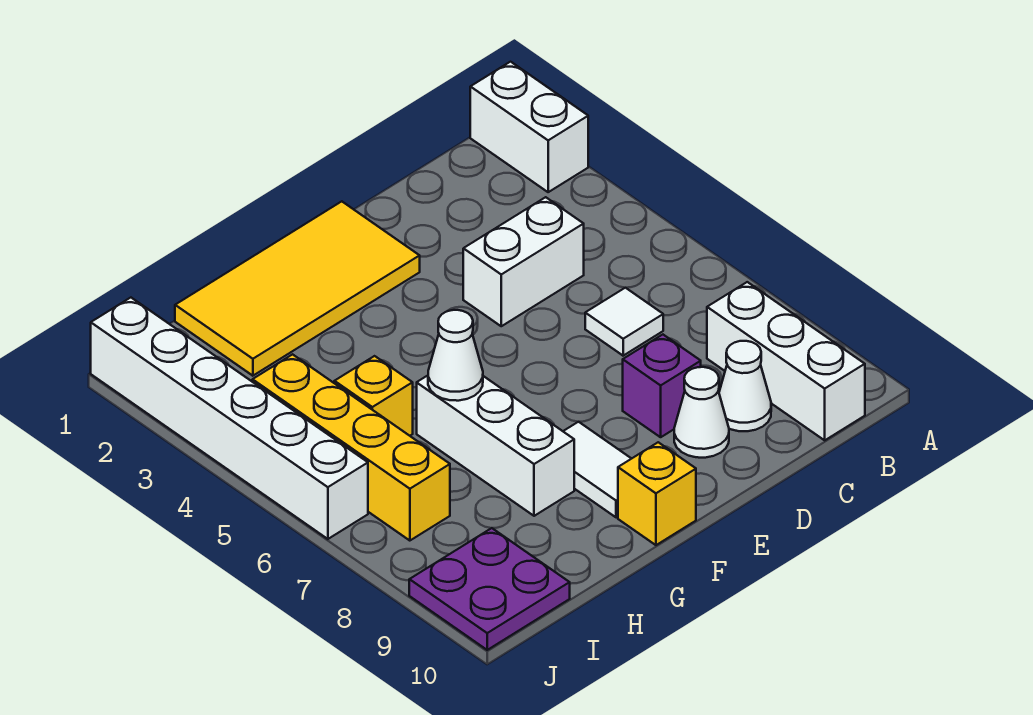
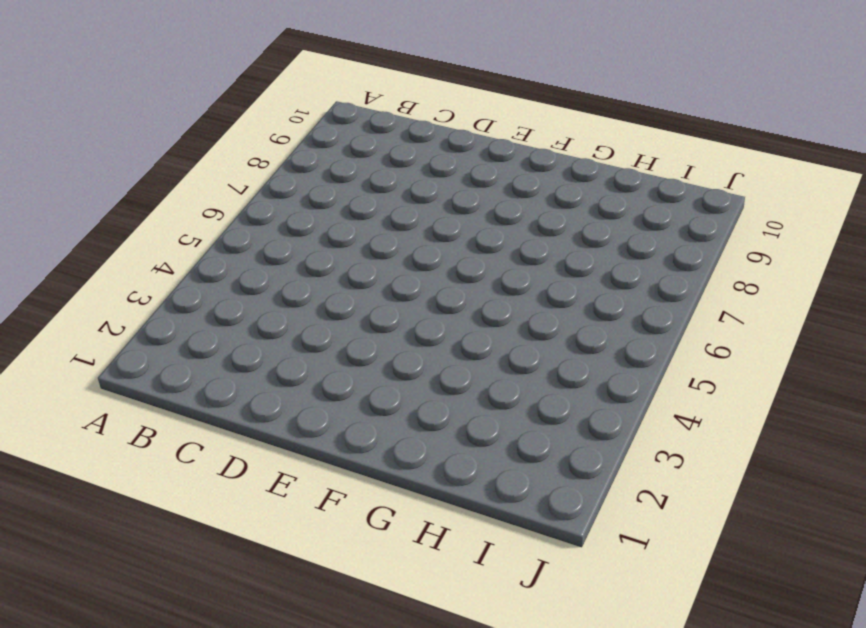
none -> white brick A1:A2 level 1
none -> white brick B8:B10 level 1
none -> white brick C4:D4 level 1

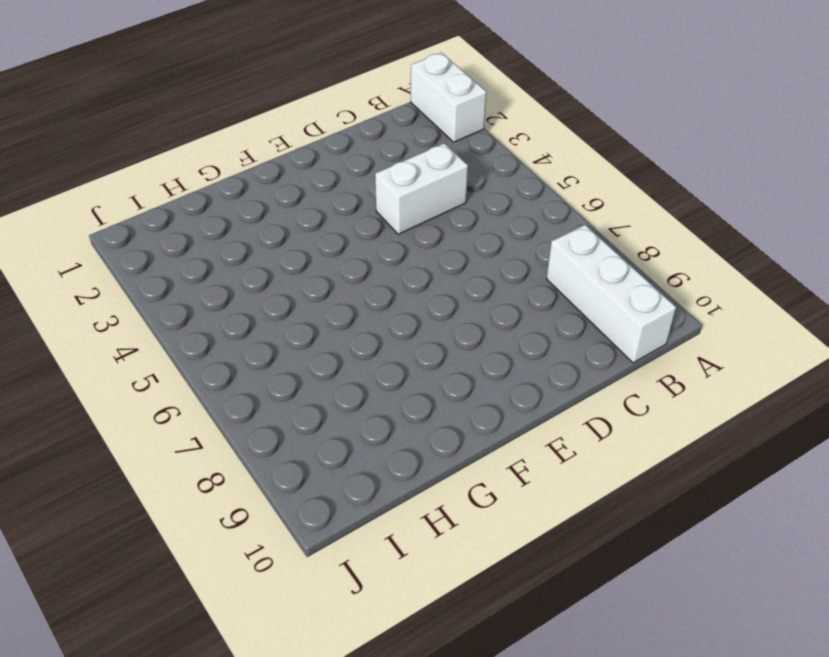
none -> white tile C6 level 1
none -> white cone C9 level 1
none -> purple brick D8 level 1

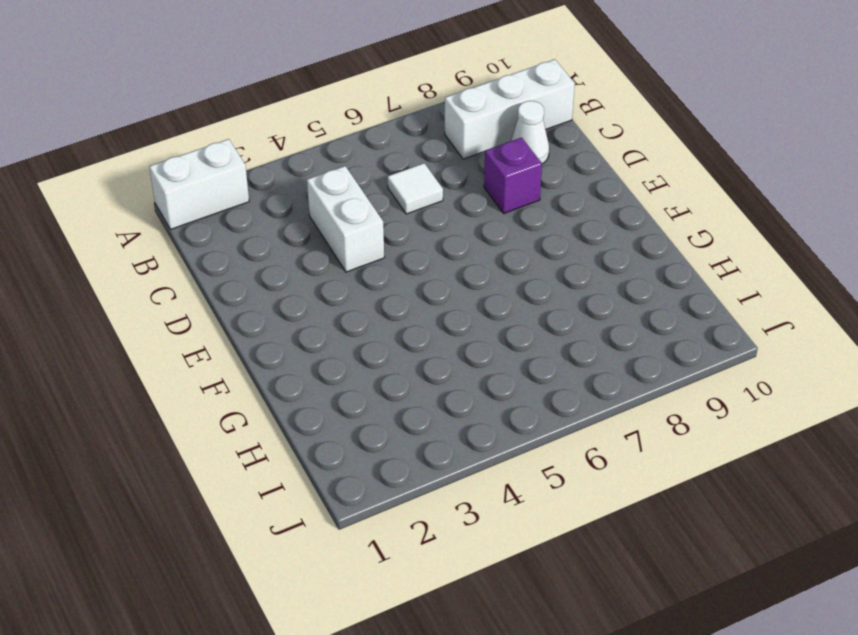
none -> white cone D9 level 1
none -> yellow tile E1:H2 level 1
none -> white tile F8:F9 level 1

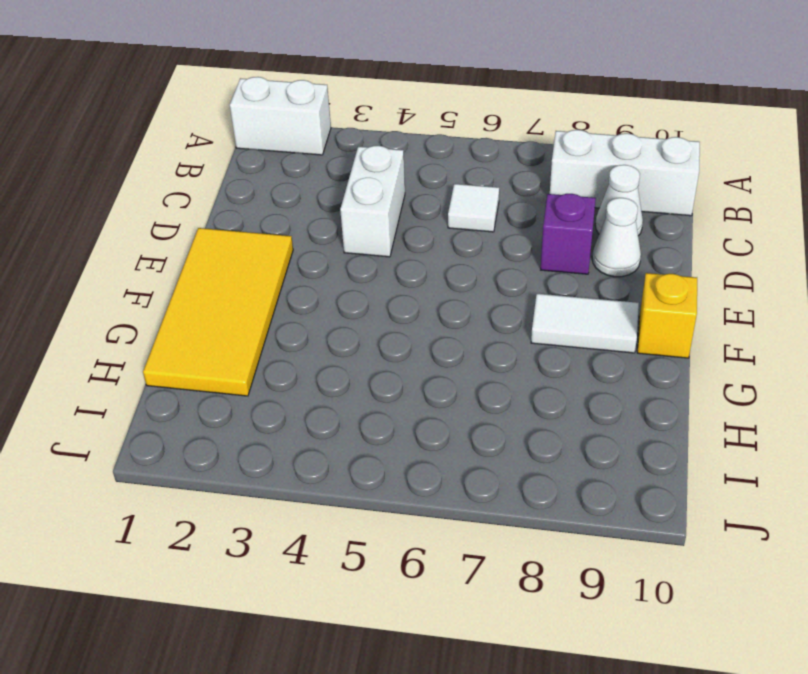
none -> white brick G6:G8 level 1
none -> yellow brick H5 level 1
none -> yellow brick I4:I7 level 1

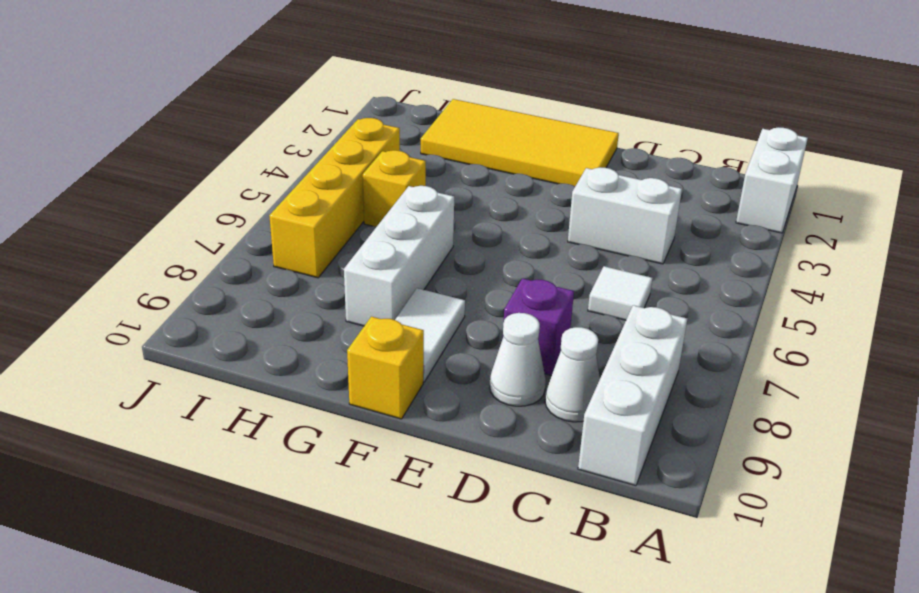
none -> purple plate I9:J10 level 1
none -> white brick J1:J6 level 1
none -> white cone G6 level 2

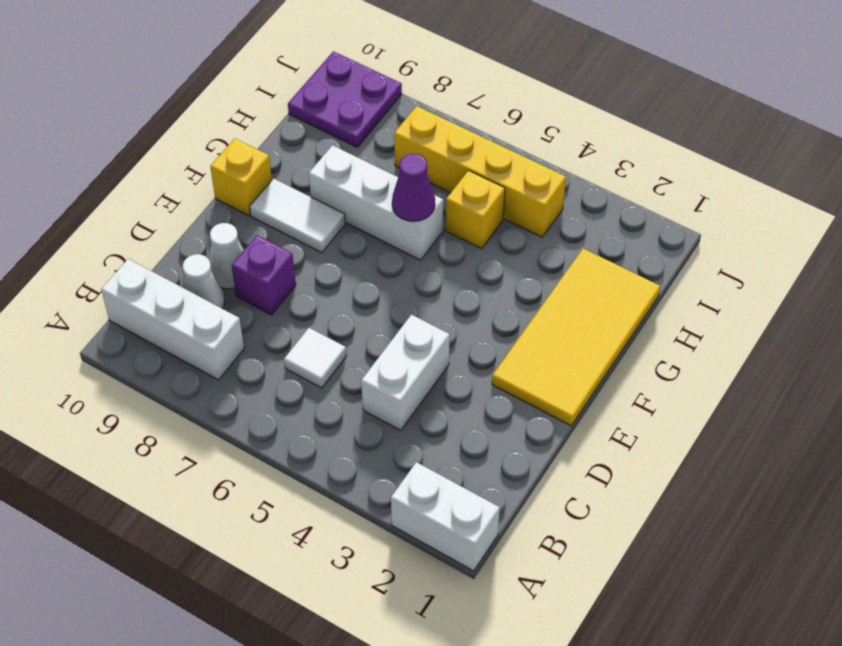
purple cone G6 level 2 -> white cone G6 level 2
none -> white brick J1:J6 level 1

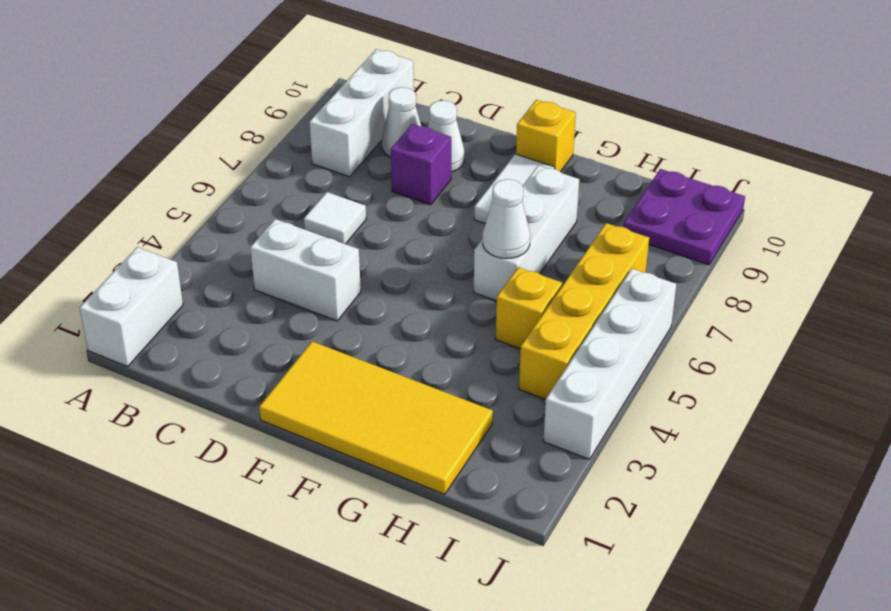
white brick J3:J6 level 1 -> white brick J1:J6 level 1

